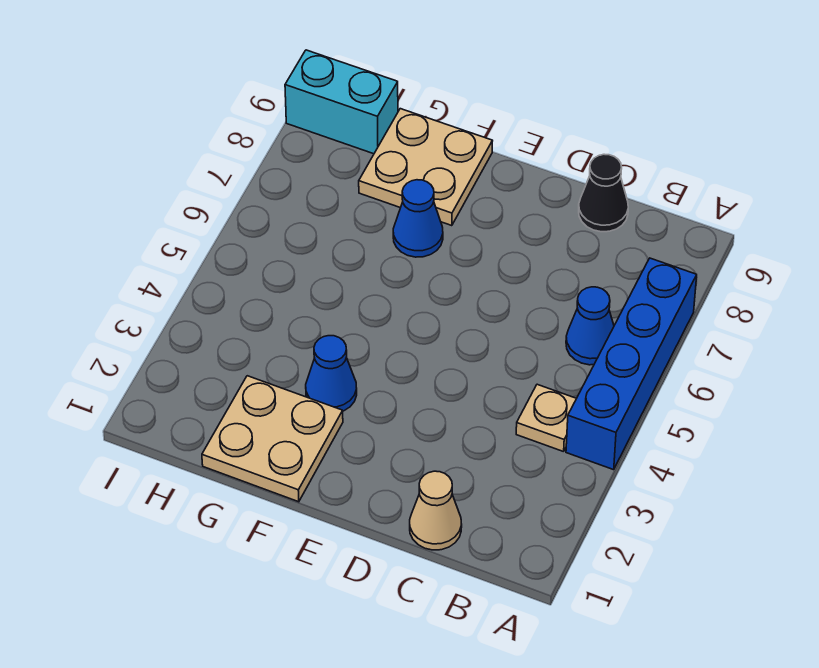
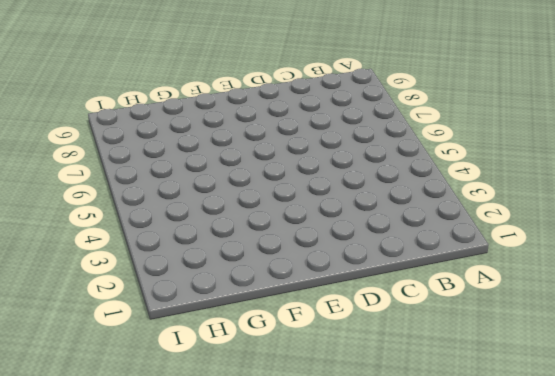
none -> blue brick A4:A7 level 1
none -> tan plate B4 level 1

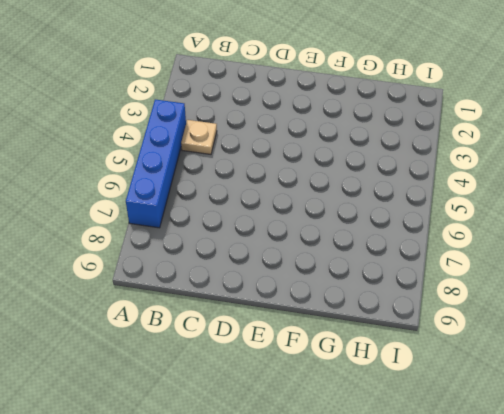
none -> blue cone B6 level 1
none -> tan cone C1 level 1

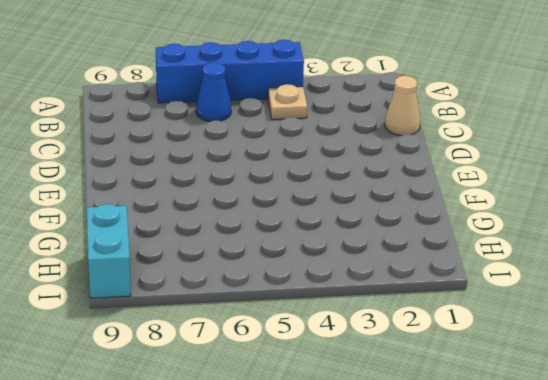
none -> black cone C9 level 1
none -> tan plate F1:G2 level 1

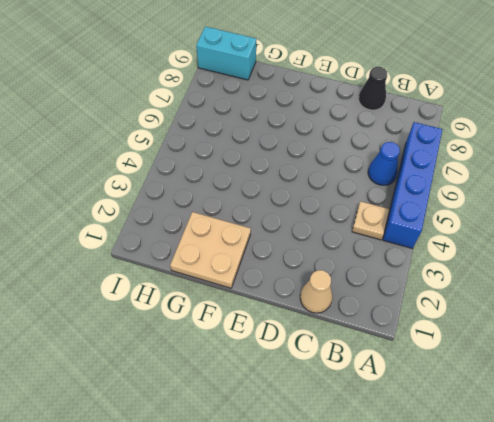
none -> blue cone F3 level 1
none -> blue cone F7 level 1

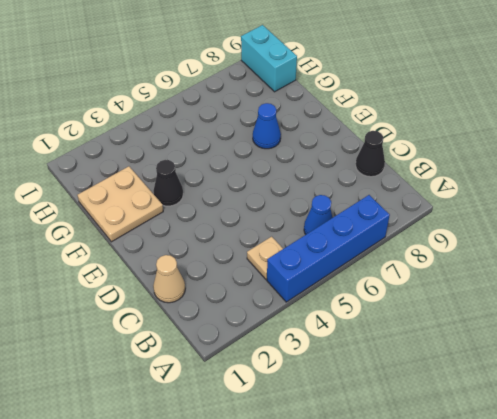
black cone F3 level 1 -> blue cone F3 level 1
none -> tan plate F8:G9 level 1

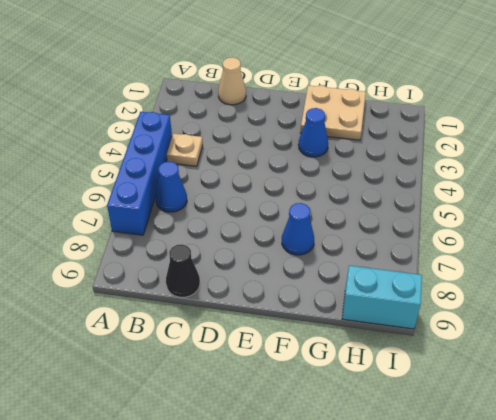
none -> tan plate F8:G9 level 1

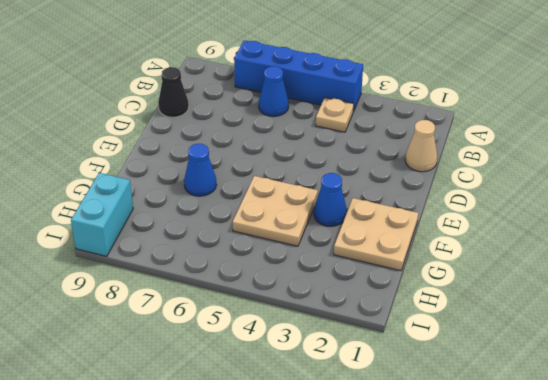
tan plate F4:G5 level 1 -> tan plate F8:G9 level 1

